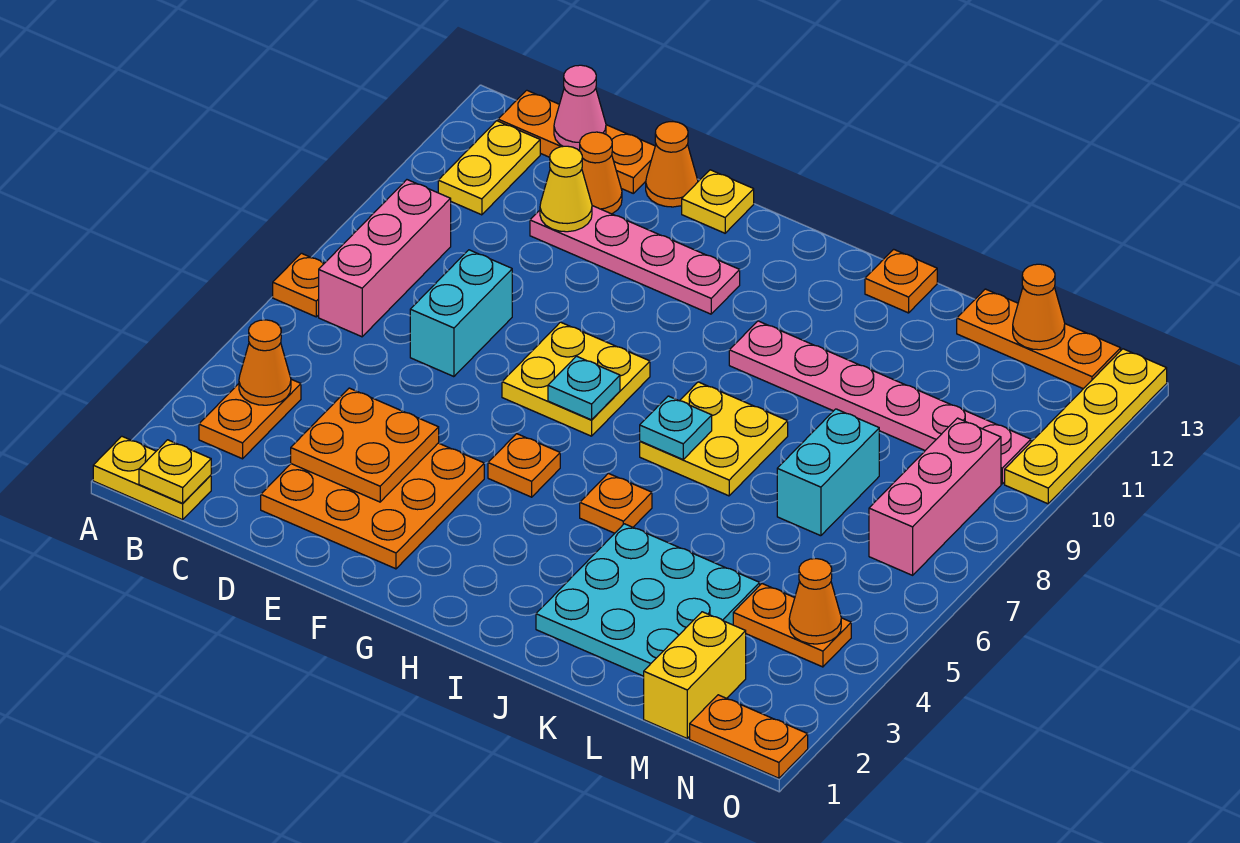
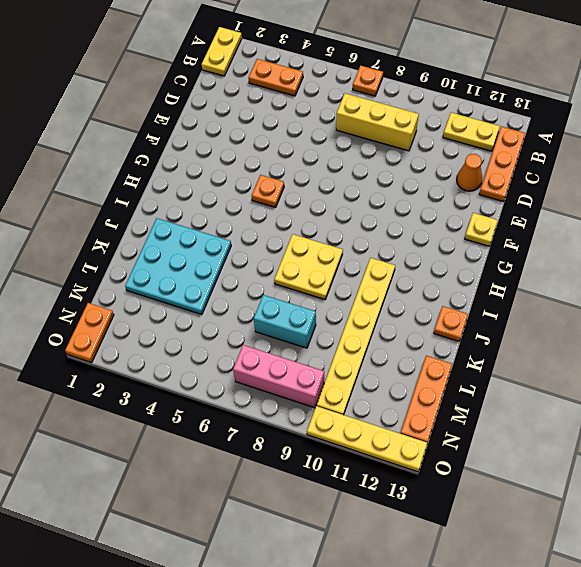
yellow brick C7:C9 level 1 -> none
yellow plate I10:N10 level 1 -> pink plate I10:N10 level 1
none -> pink brick B7:B9 level 1
none -> orange plate D2:F4 level 1
none -> cyan brick D7:D8 level 1
none -> pink plate D11:G11 level 1

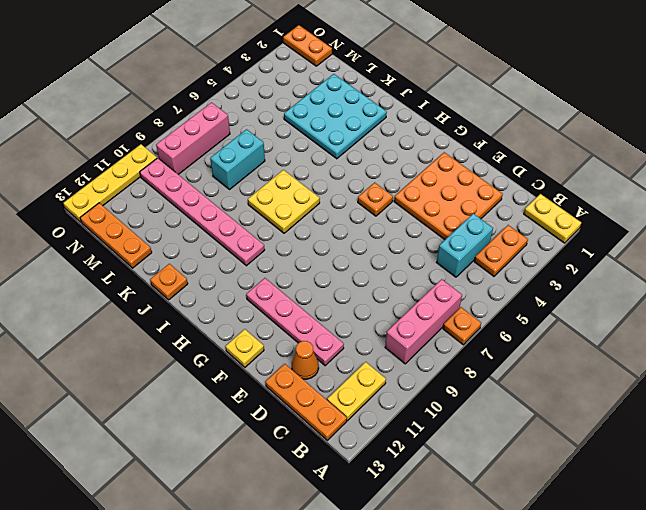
cyan brick C4:C5 level 1 -> cyan brick D7:D8 level 1
none -> orange cone E13 level 1
none -> yellow plate F7:G8 level 1
none -> orange plate I5 level 1
none -> yellow brick M1:M2 level 1

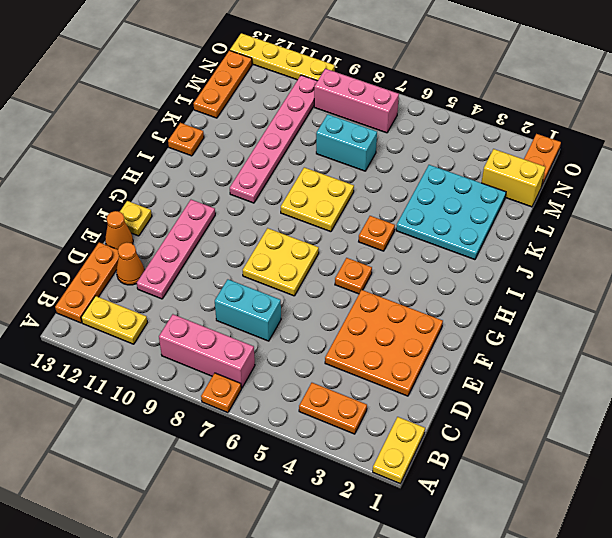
none -> orange plate M4:N4 level 1
none -> yellow plate B1 level 2
none -> orange cone B4 level 2
none -> pink cone C13 level 2

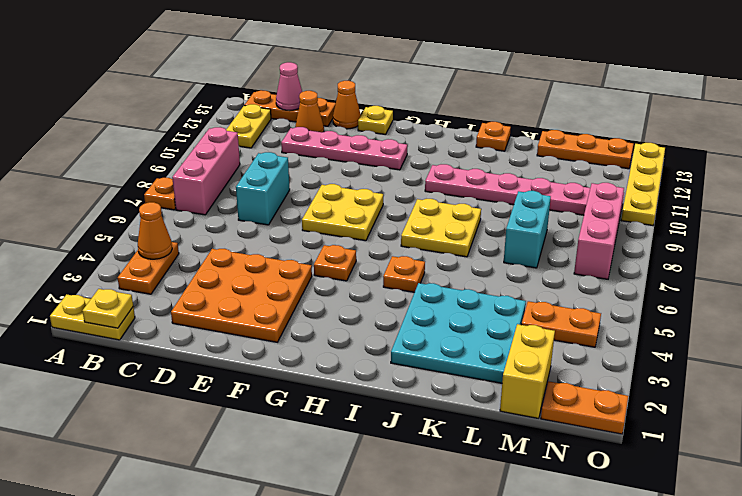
none -> orange plate D3:E4 level 2
none -> yellow cone D11 level 2
none -> cyan plate G7 level 2
none -> cyan plate I7 level 2

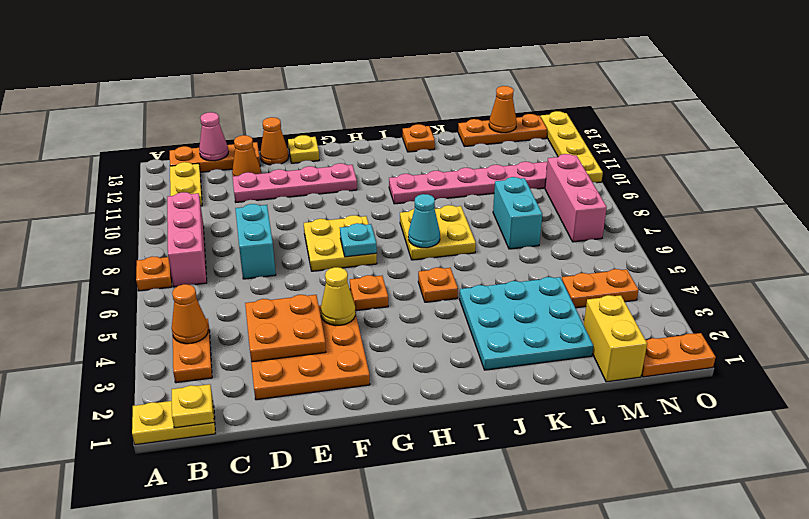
yellow cone F4 level 2 -> yellow cone D11 level 2
cyan cone I7 level 2 -> cyan plate I7 level 2
none -> orange cone N4 level 2

